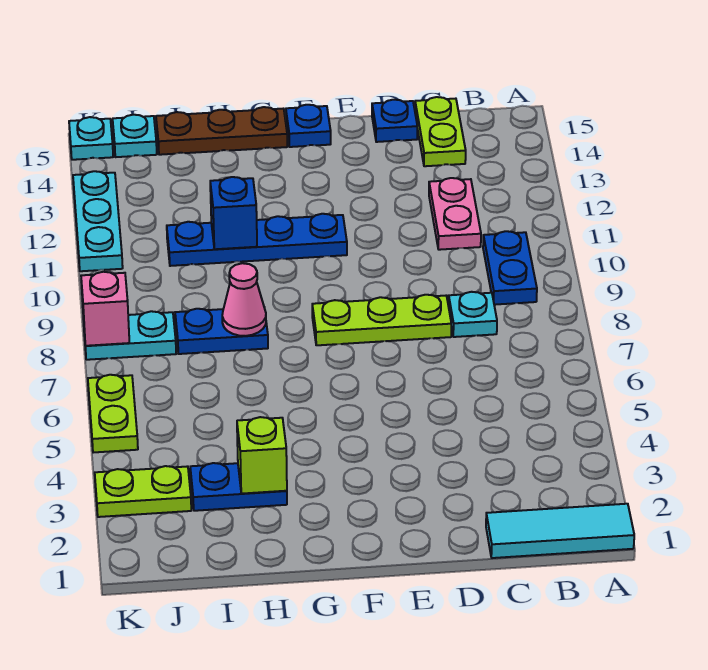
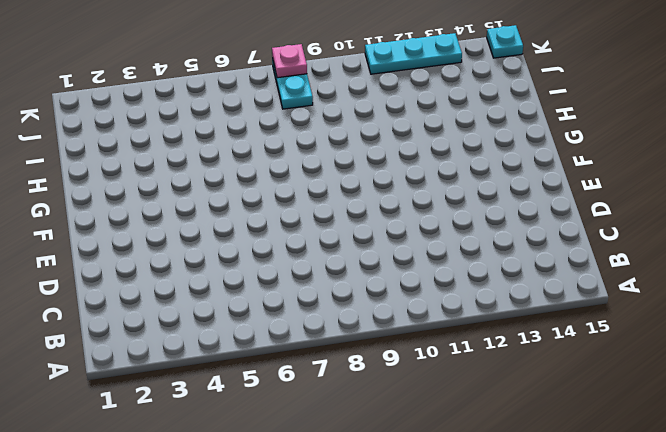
pink plate K8 level 2 -> pink brick K8 level 2
none -> cyan tile A1:C1 level 1
none -> blue plate B9:B10 level 1
none -> cyan plate C8 level 1

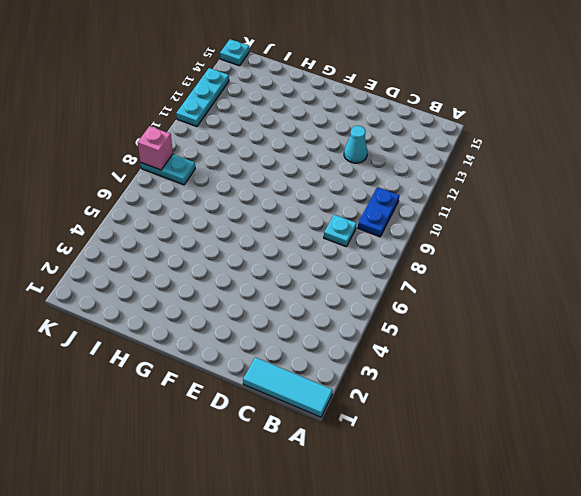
cyan cone D12 level 1 -> none
none -> pink plate C11:C12 level 1
none -> lime plate C14:C15 level 1
none -> lime plate D8:F8 level 1

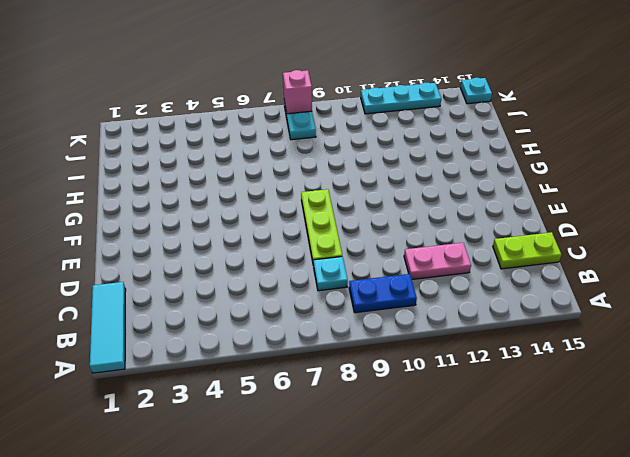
none -> blue plate D15 level 1
none -> blue plate F11:I11 level 1
none -> blue plate F15 level 1

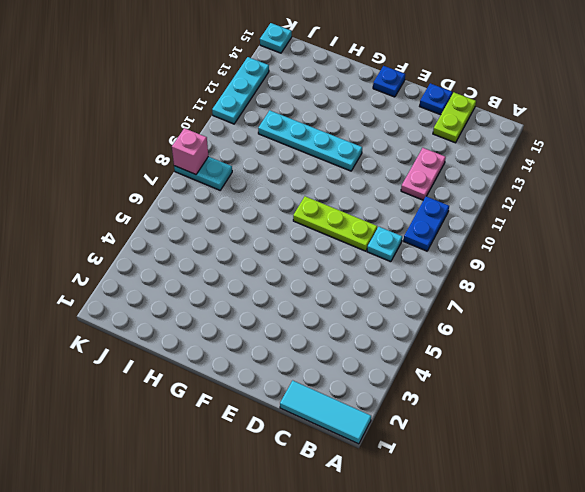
cyan plate F11:I11 level 1 -> blue plate F11:I11 level 1
none -> brown plate G15:I15 level 1
none -> blue plate H3:I3 level 1
none -> blue plate H8:I8 level 1

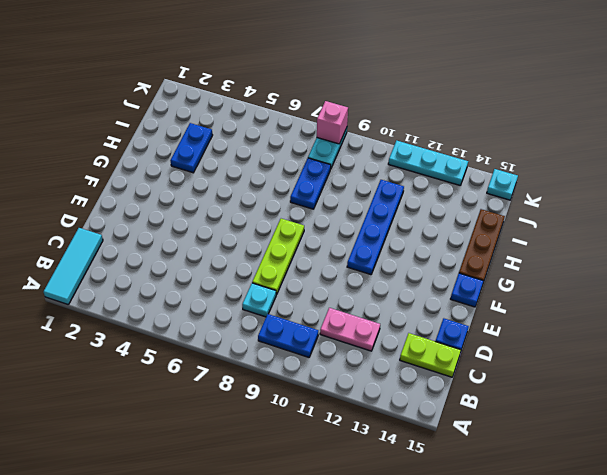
none -> lime plate J3:K3 level 1
none -> cyan plate J15 level 1
none -> lime plate K5:K6 level 1

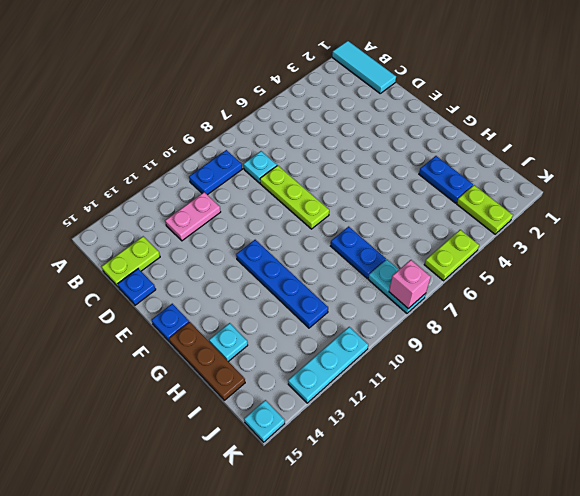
cyan plate H14 level 1 -> cyan plate J15 level 1
none -> lime brick H3 level 2
none -> pink cone H8 level 2
none -> blue brick H11 level 2

